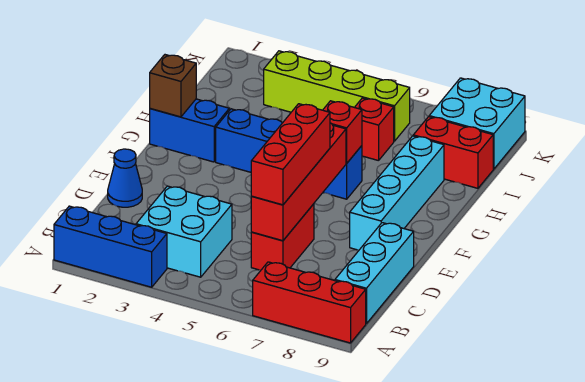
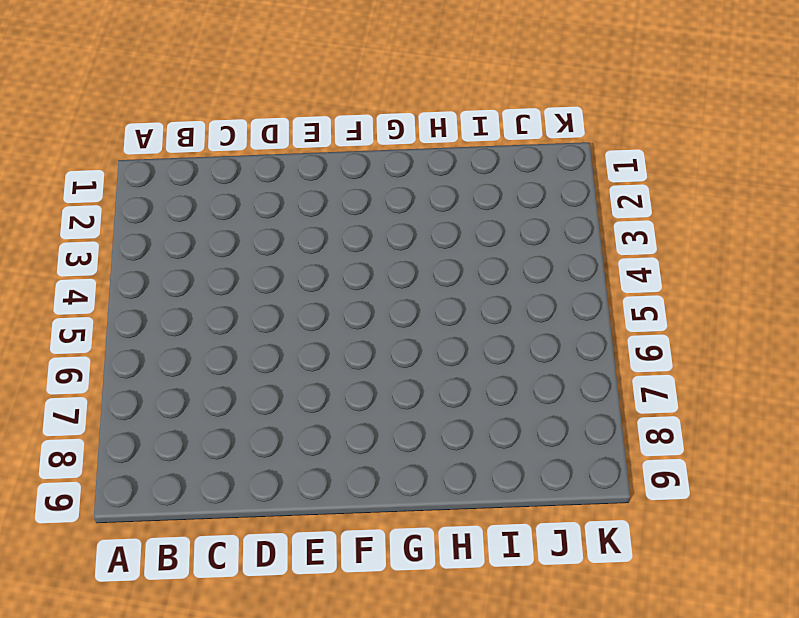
none -> blue brick A1:A3 level 1
none -> red brick A7:A9 level 1
none -> cyan brick B3:C4 level 1

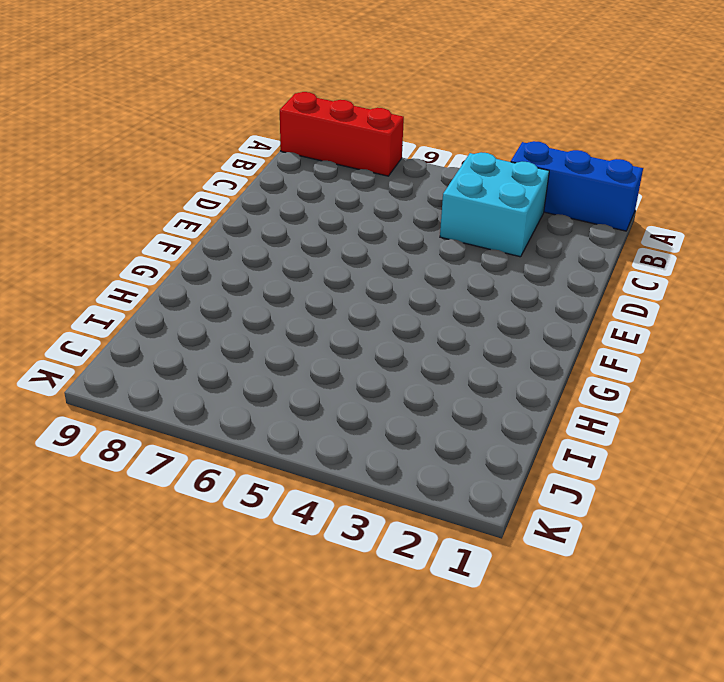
none -> cyan brick B9:D9 level 1
none -> red brick C6:D6 level 1
none -> blue cone D1 level 1

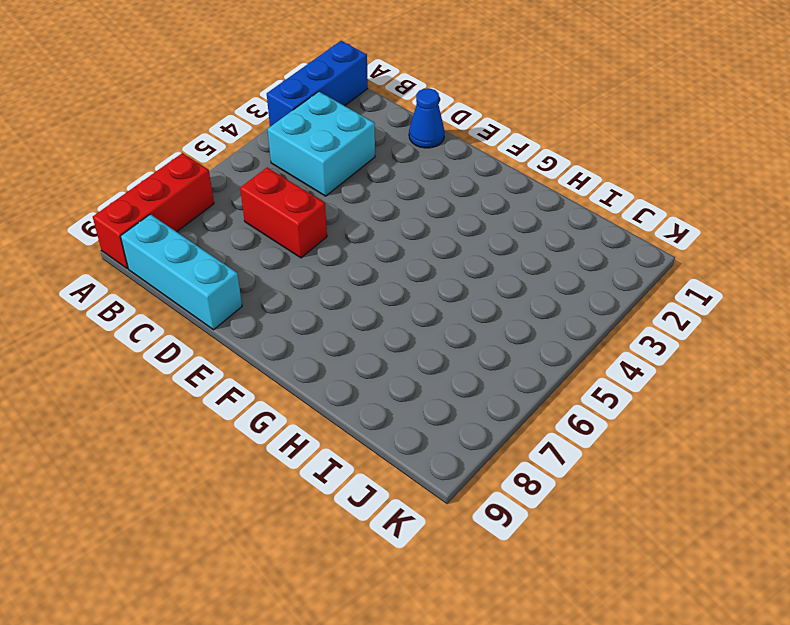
none -> cyan brick E8:H8 level 1
none -> blue brick G1:G2 level 1
none -> blue brick G3:G6 level 1

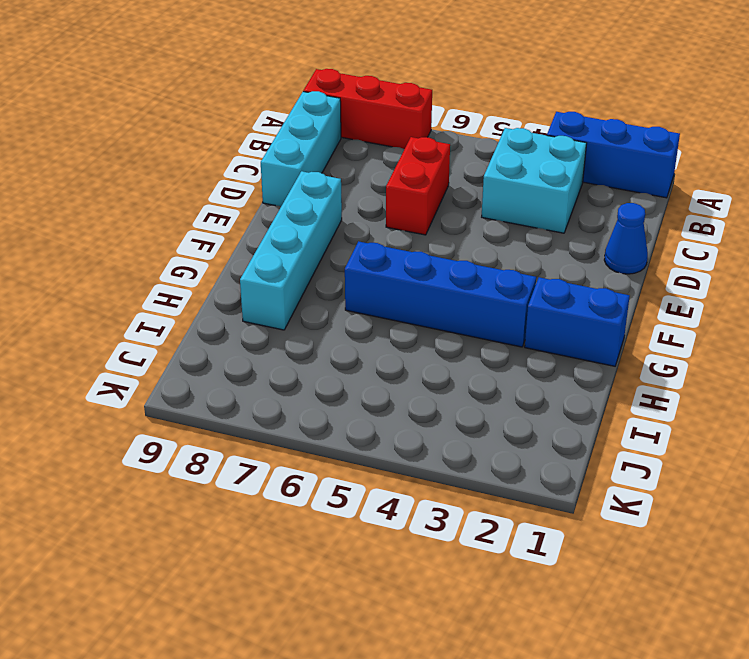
none -> red brick I6 level 1
none -> red brick I8:I9 level 1
none -> lime brick J3:J6 level 1

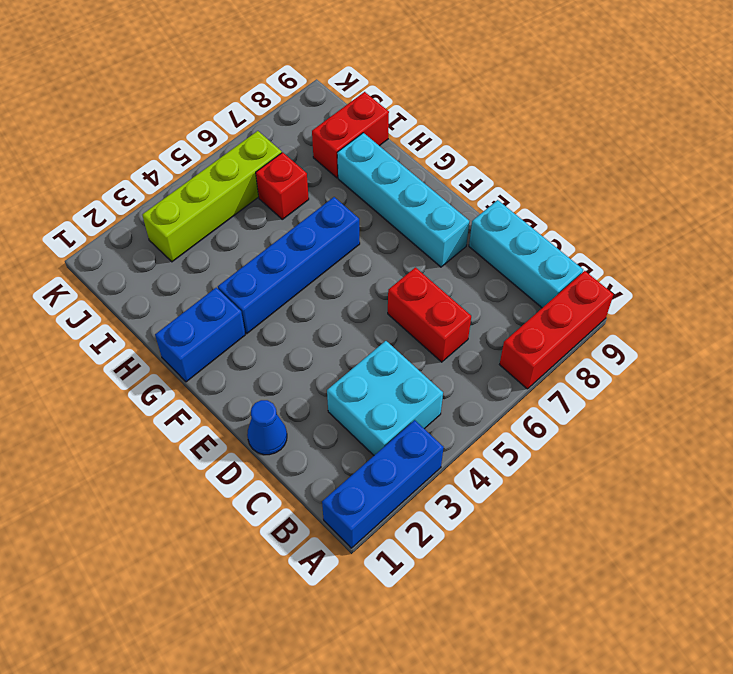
none -> cyan brick J8:K9 level 1
none -> red brick C6:F6 level 2
none -> brown brick G1 level 2

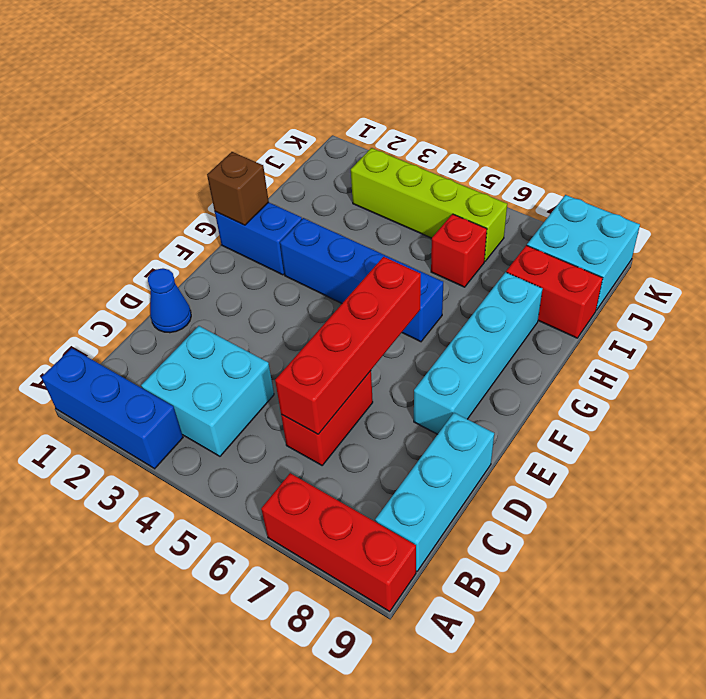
none -> red brick G6 level 2
none -> red brick C6:E6 level 3

